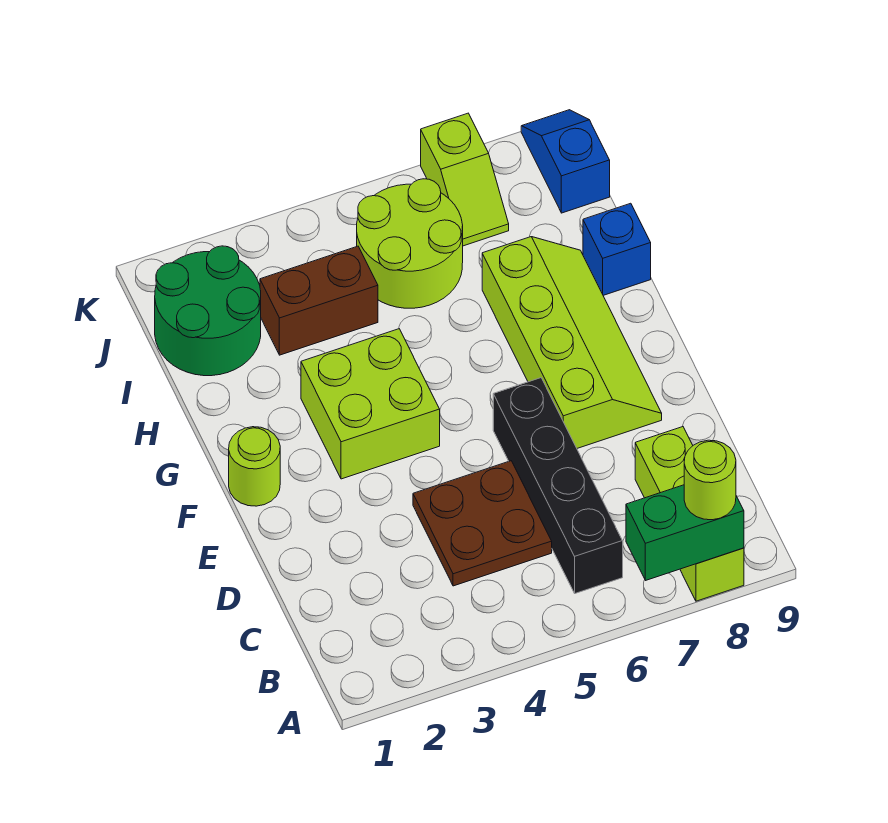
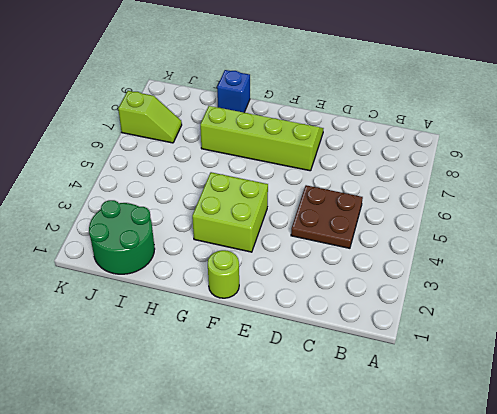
none -> lime brick A8:C8 level 1
none -> black brick B6:E6 level 1
none -> brown brick I3:I4 level 1

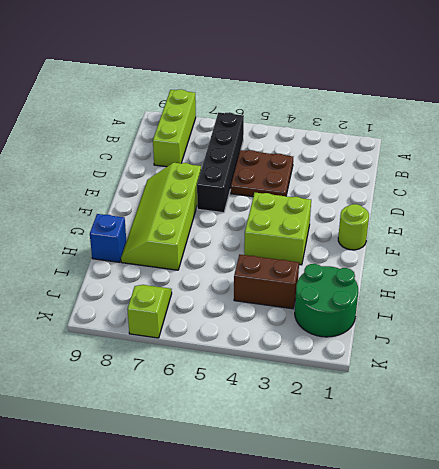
none -> lime round brick I5:J6 level 1
none -> blue slope J9:K9 level 1 top J
none -> green brick A7:A8 level 2

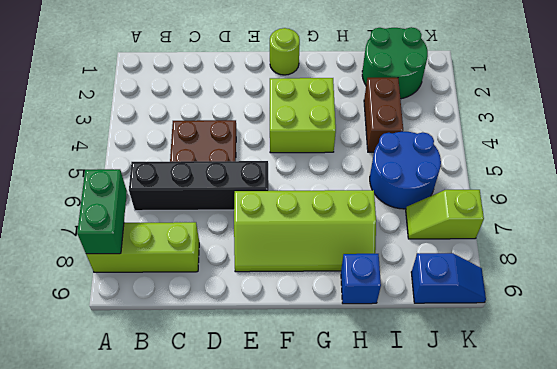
blue round brick I5:J6 level 1 -> lime round brick I5:J6 level 1
none -> lime round brick A8 level 3

